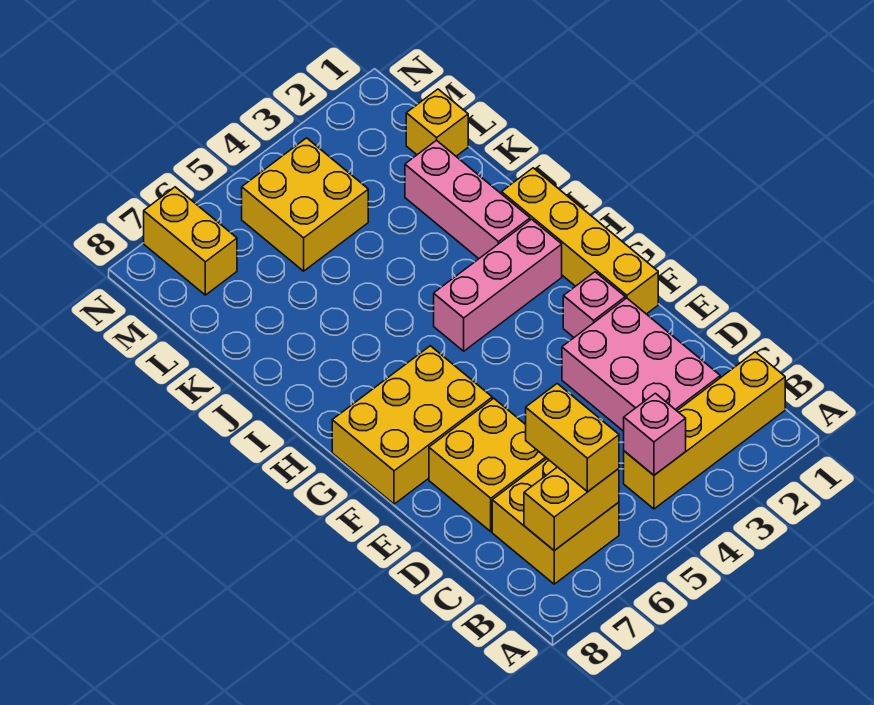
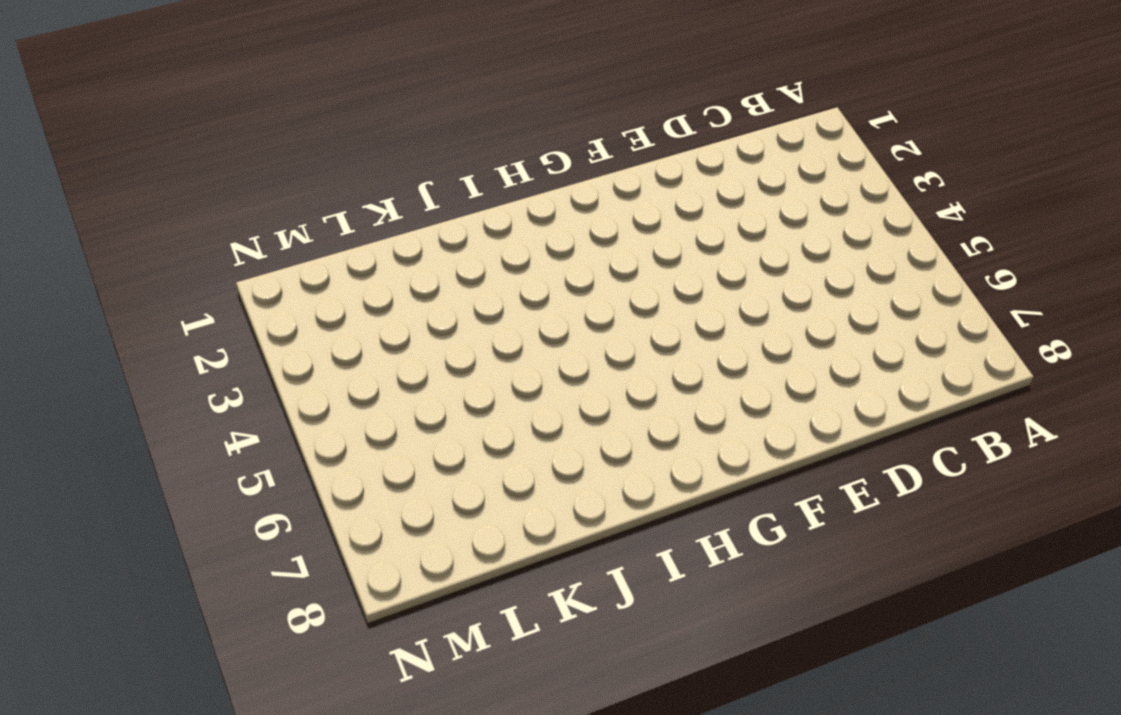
none -> yellow brick B1:B4 level 1
none -> yellow brick B6:C7 level 1
none -> pink brick C2:E3 level 1

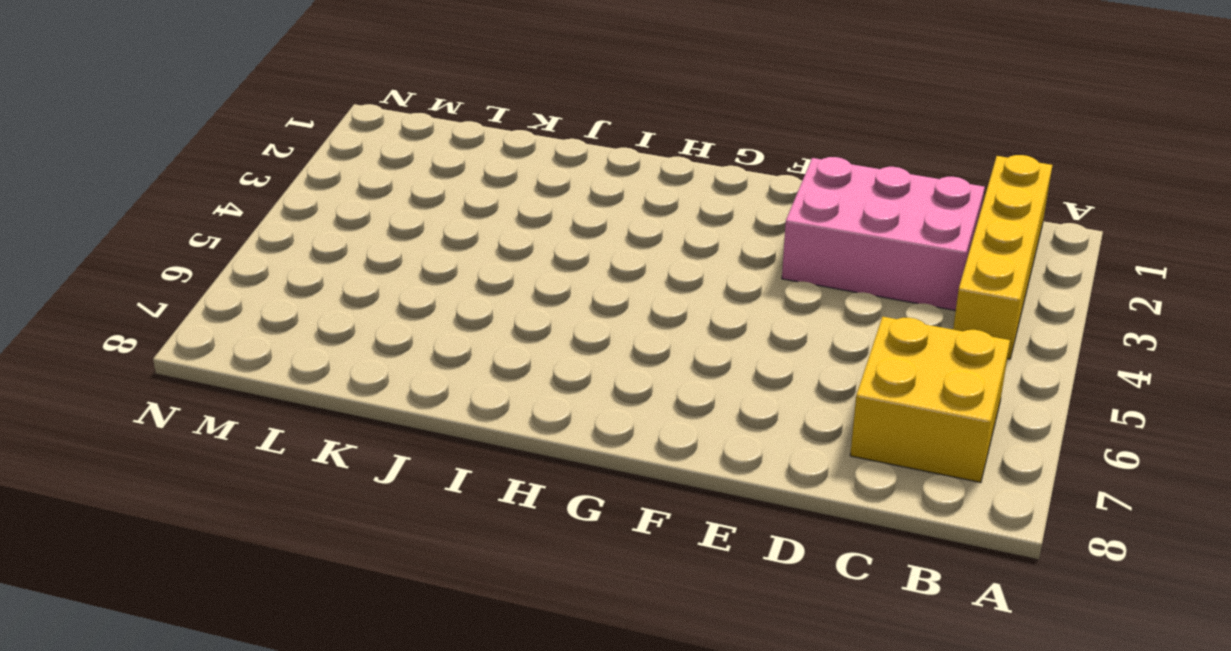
none -> yellow brick D6:E7 level 1
none -> yellow brick F1:I1 level 1
none -> pink brick F2 level 1

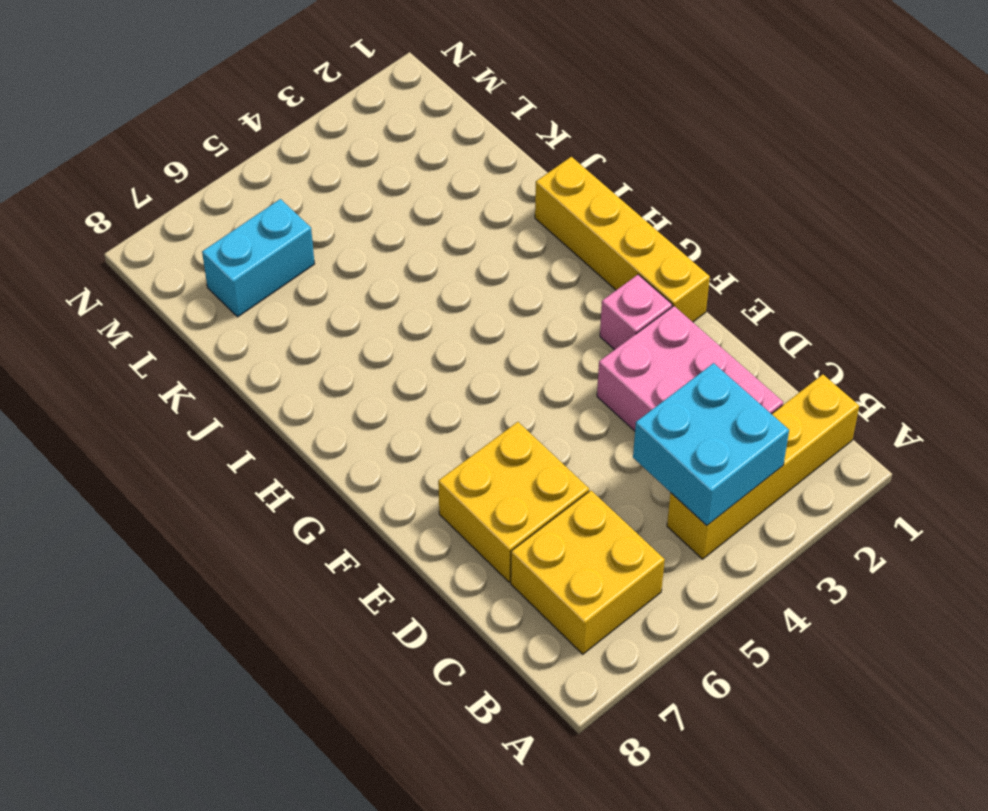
cyan brick B3:C4 level 2 -> pink brick B4 level 2
cyan brick L6:L7 level 1 -> none
none -> yellow brick F6:G8 level 1
none -> pink brick H2:H4 level 1
none -> pink brick I2:K2 level 1

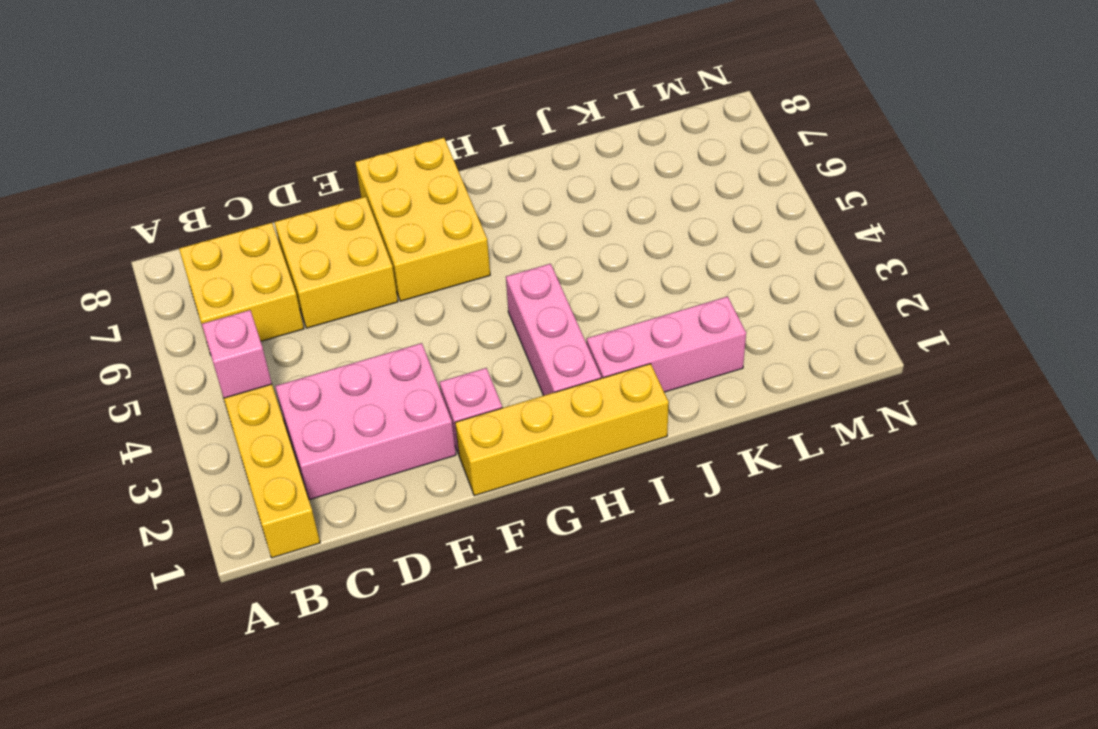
none -> yellow brick L1 level 1
none -> yellow brick L4:M5 level 1
none -> yellow brick M7:N7 level 1

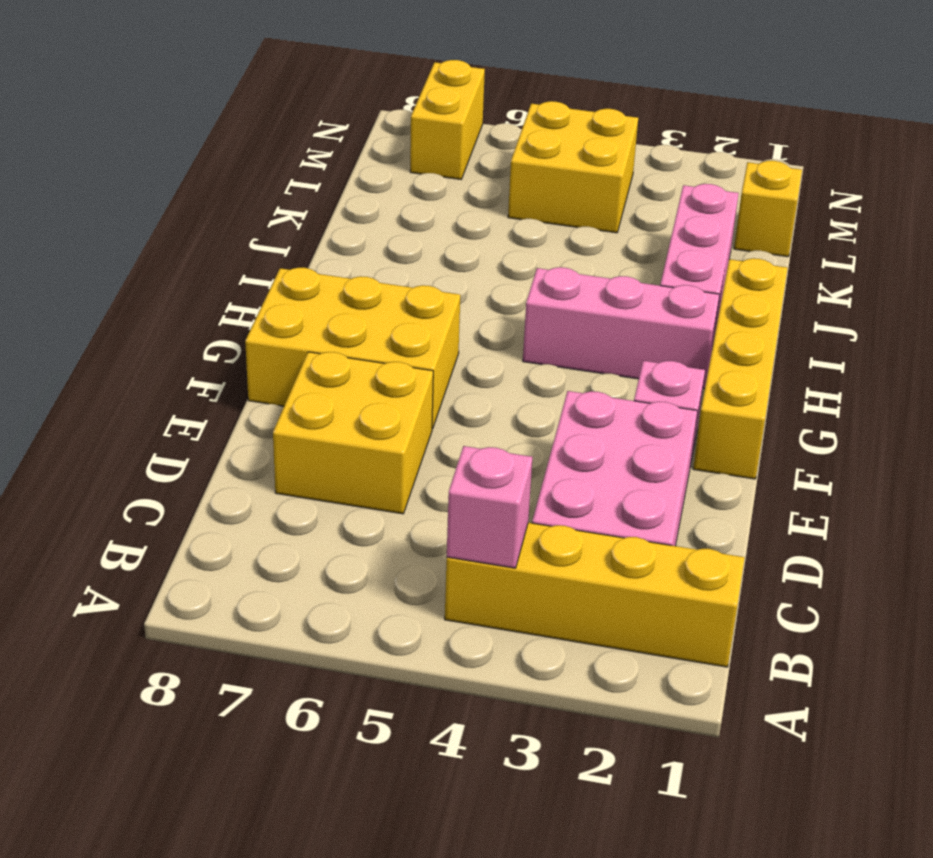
none -> yellow brick B6:C7 level 1
none -> yellow brick B6:B7 level 2
none -> yellow brick B6:C6 level 3

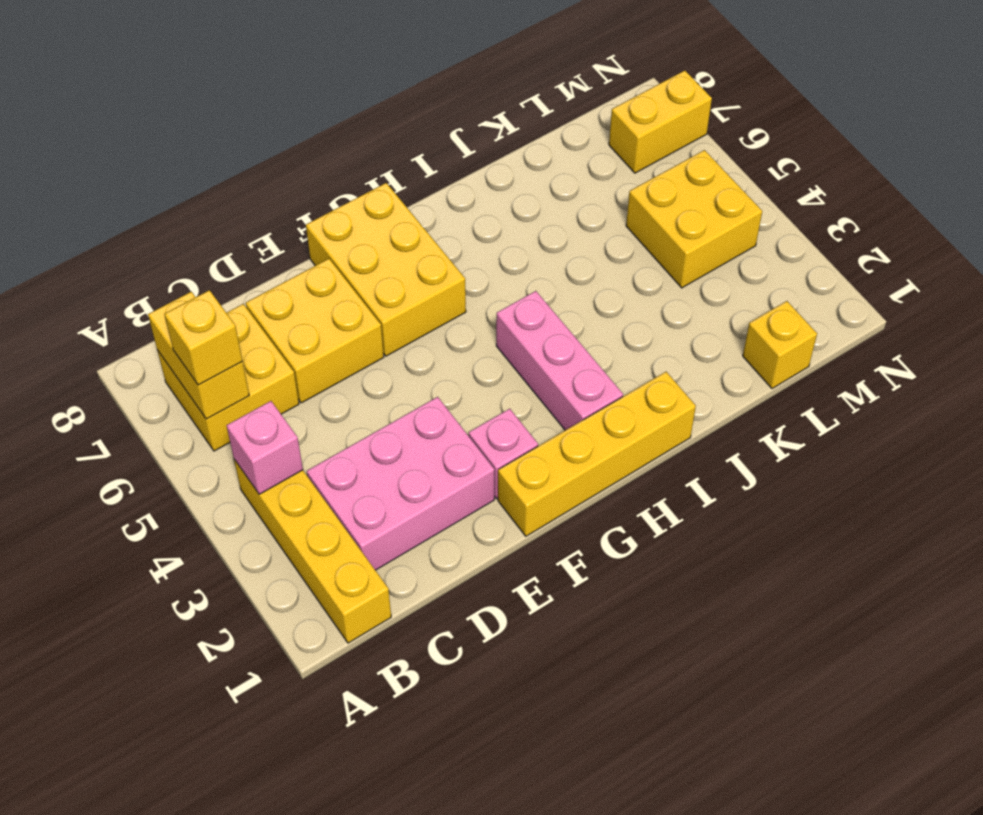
yellow brick B6 level 3 -> yellow brick B6:C6 level 3
none -> pink brick I2:K2 level 1

